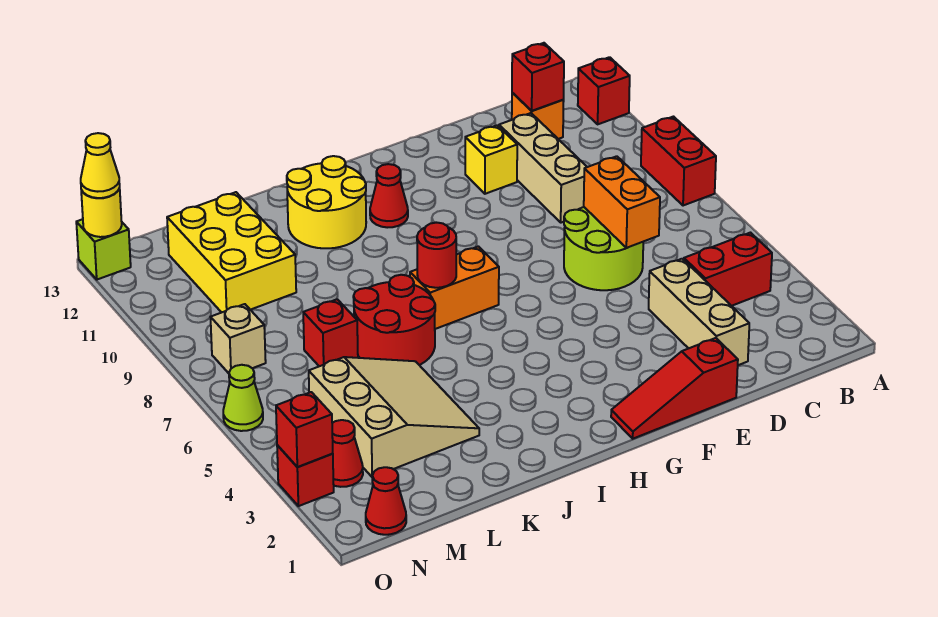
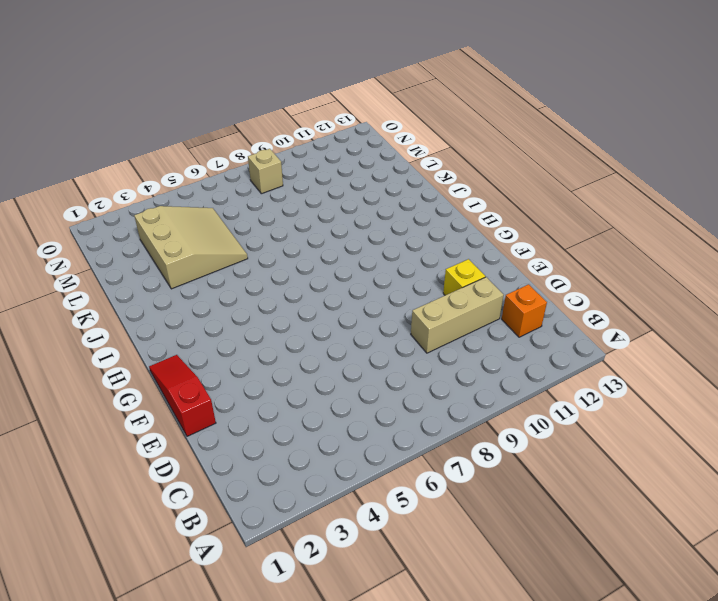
tan slope K3:M5 level 1 top 3 -> tan slope K3:M5 level 1 top M
none -> red brick A8:A9 level 1
none -> red brick A12 level 1
none -> red brick B4:C4 level 1

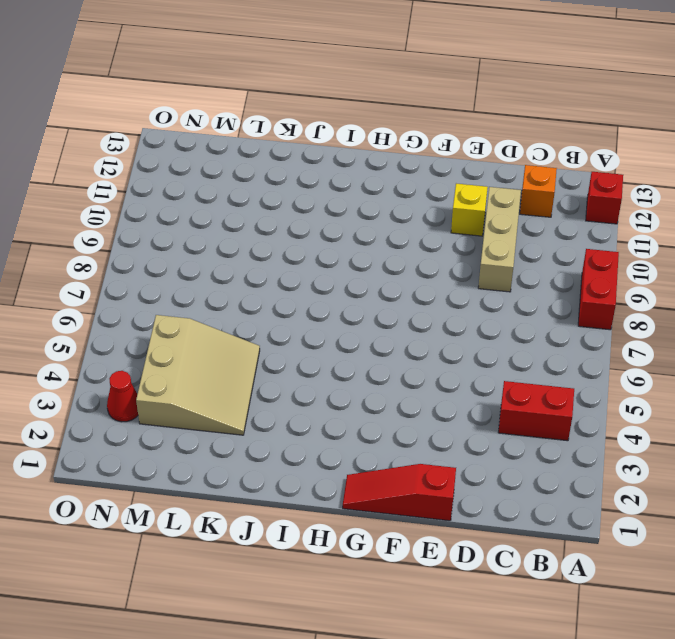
none -> tan brick D2:D4 level 1
none -> lime round brick D6:E7 level 1
none -> orange brick H7:I7 level 1

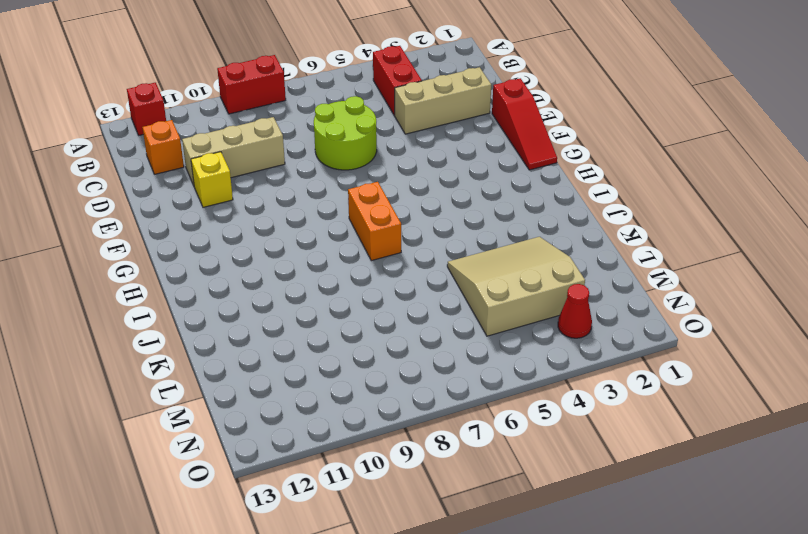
none -> red cone H11 level 1
none -> yellow round brick I11:J12 level 1
none -> red round brick J6:K7 level 1

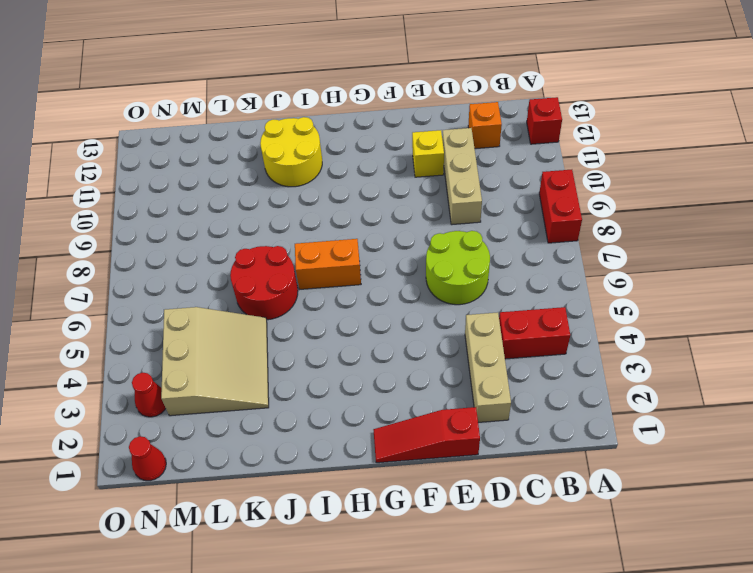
none -> red cone H11 level 1
none -> red brick L7 level 1
none -> yellow brick L10:M12 level 1

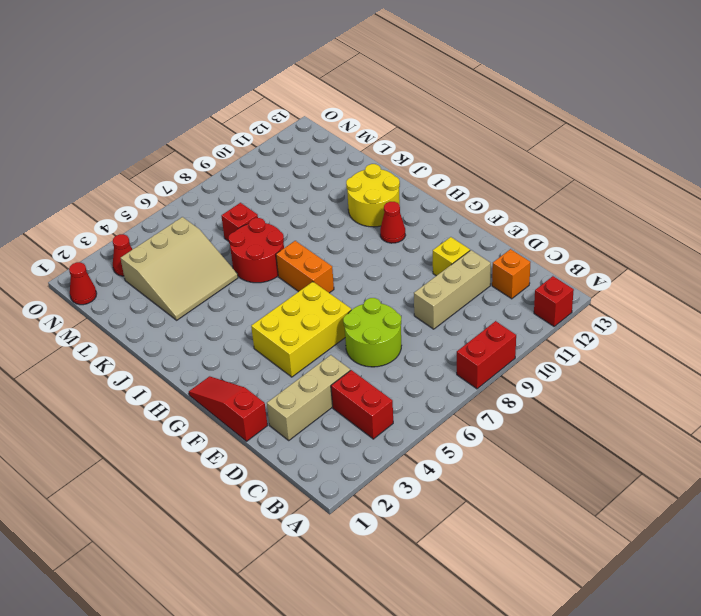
yellow brick F4:G6 level 1 -> yellow brick L10:M12 level 1
none -> tan brick N8 level 1
none -> red brick O3 level 1
none -> lime cone O6 level 1

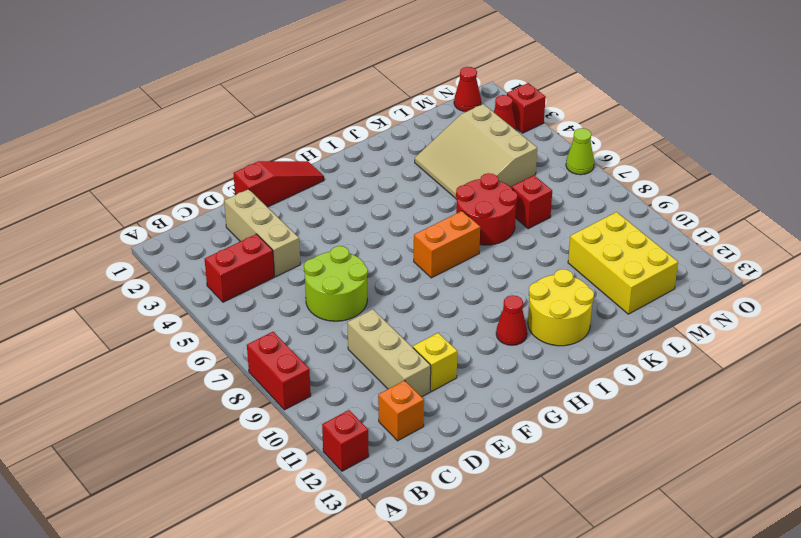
none -> tan brick N8 level 1
none -> lime brick O13 level 1
none -> red brick C12 level 2

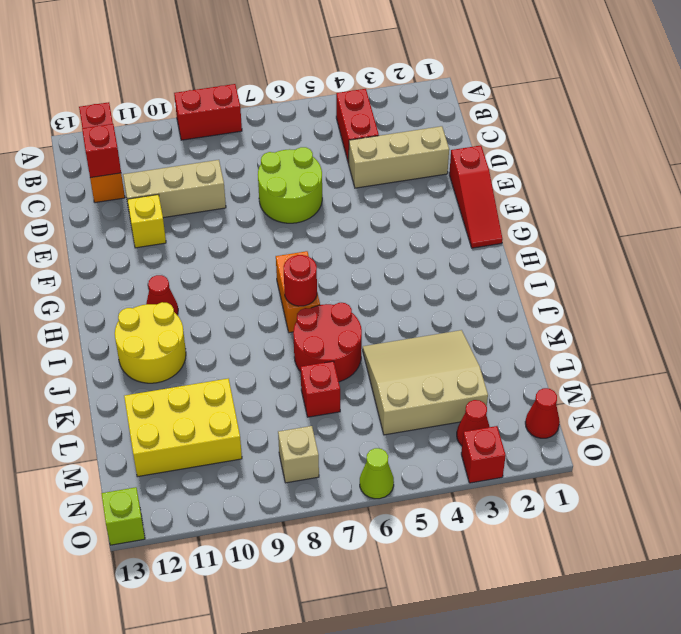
none -> orange brick D6:D7 level 2
none -> red brick O3 level 2
none -> yellow round brick O13 level 2

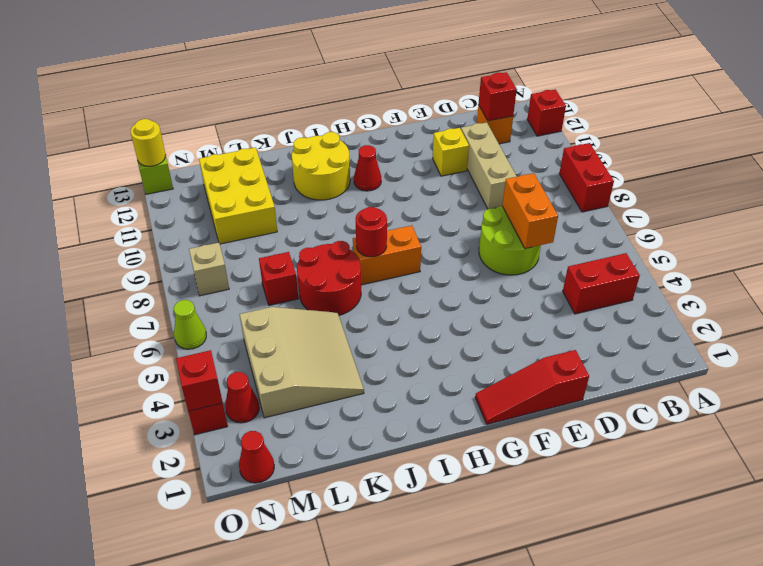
none -> tan brick D2:D4 level 1
none -> yellow cone O13 level 3

